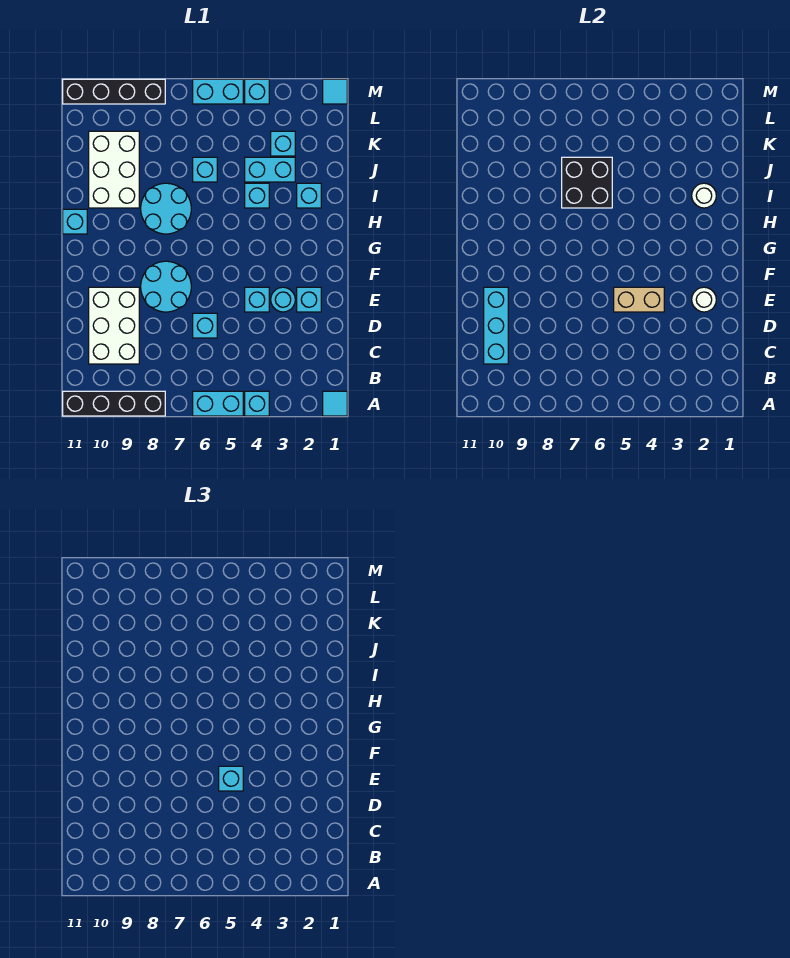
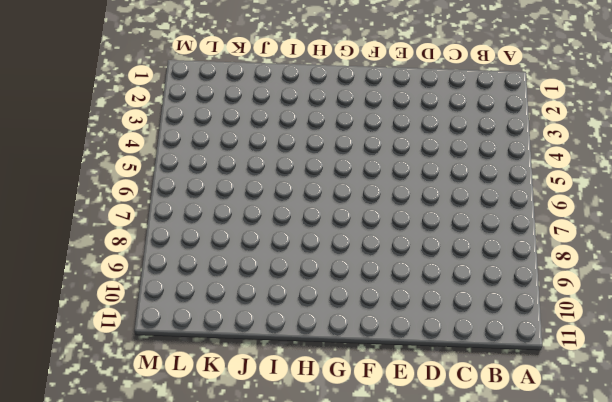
none -> cyan tile A1 level 1
none -> cyan brick A4 level 1
none -> cyan brick A5:A6 level 1

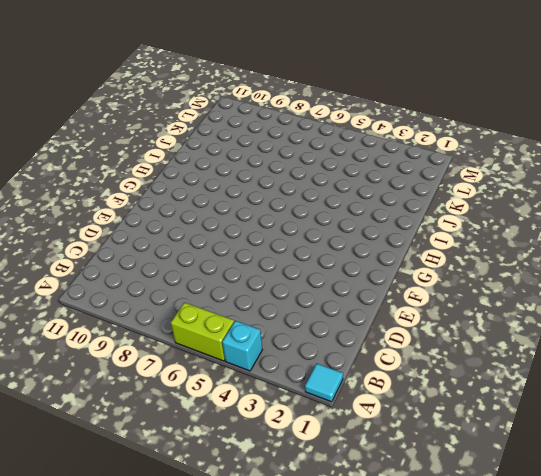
lime brick A5:A6 level 1 -> cyan brick A5:A6 level 1
none -> black brick A8:A11 level 1
none -> white brick C9:E10 level 1
none -> cyan brick D6 level 1

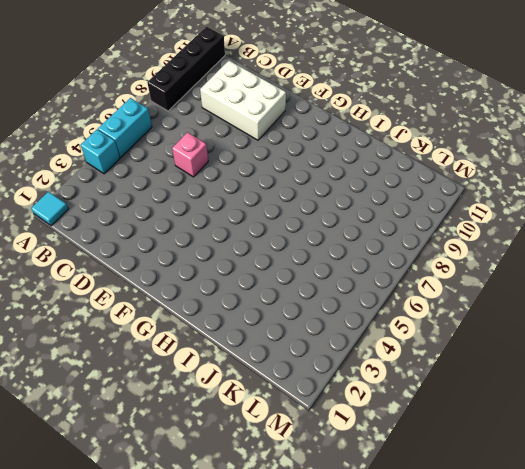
pink brick D6 level 1 -> cyan brick D6 level 1
none -> cyan brick E2 level 1
none -> cyan round brick E3 level 1
none -> cyan brick E4 level 1

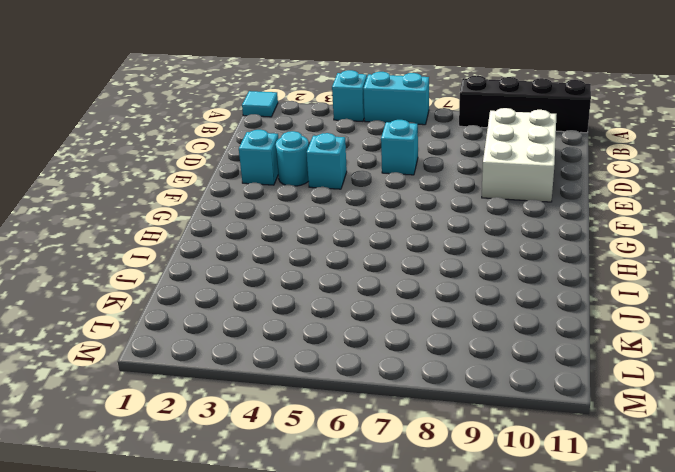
none -> cyan round brick E7:F8 level 1
none -> cyan round brick H7:I8 level 1
none -> cyan brick H11 level 1

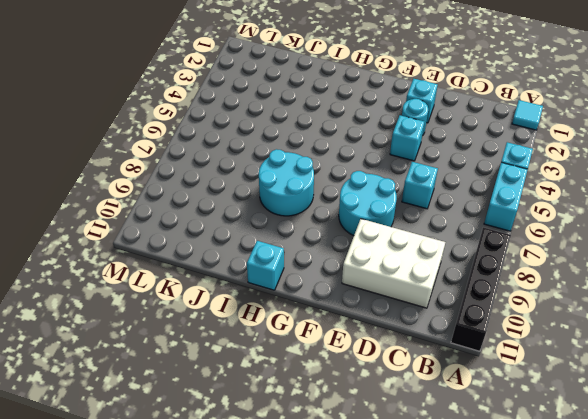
none -> cyan brick I2 level 1
none -> cyan brick I4 level 1
none -> white brick I9:K10 level 1

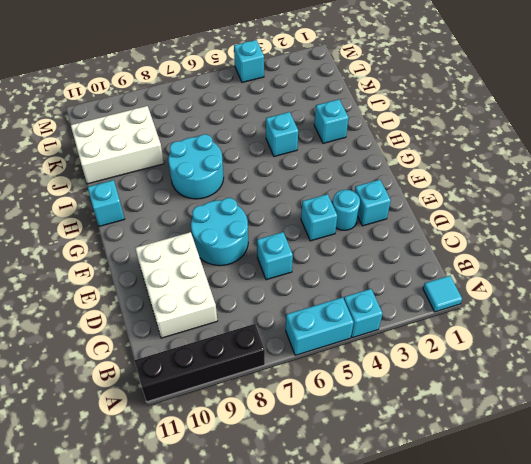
white brick J9:K11 level 1 -> white brick I9:K10 level 1
none -> cyan brick J3:J4 level 1
none -> cyan brick J6 level 1
none -> cyan brick K3 level 1

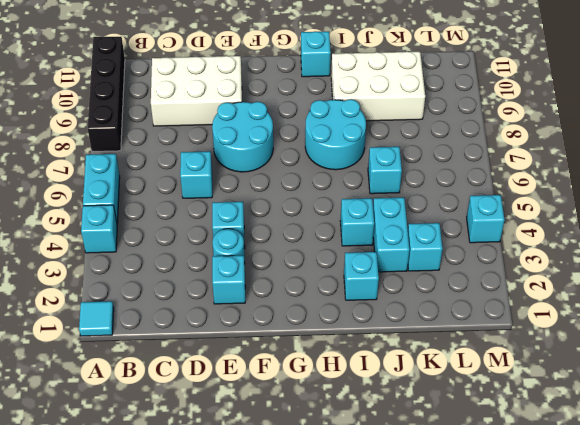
none -> cyan tile M1 level 1
none -> cyan brick M5:M6 level 1
none -> black brick M8:M11 level 1

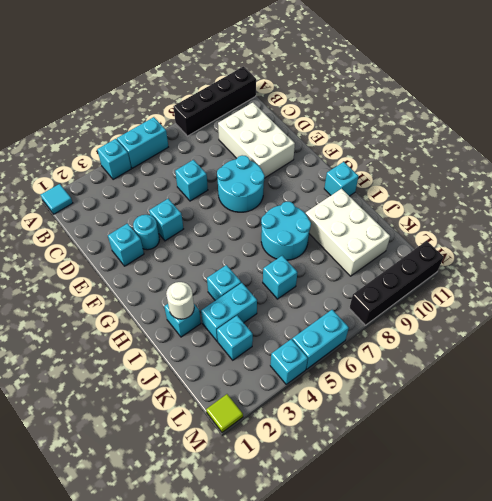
lime tile M1 level 1 -> cyan tile M1 level 1
none -> cyan brick C10:E10 level 2
none -> white round brick E2 level 2
none -> tan brick E4:E5 level 2

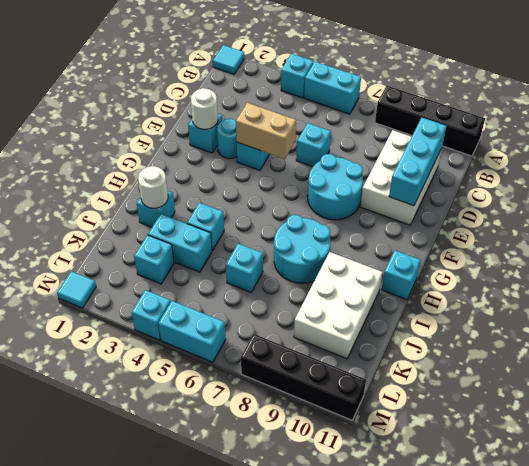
none -> black brick I6:J7 level 2
none -> cyan brick E5 level 3

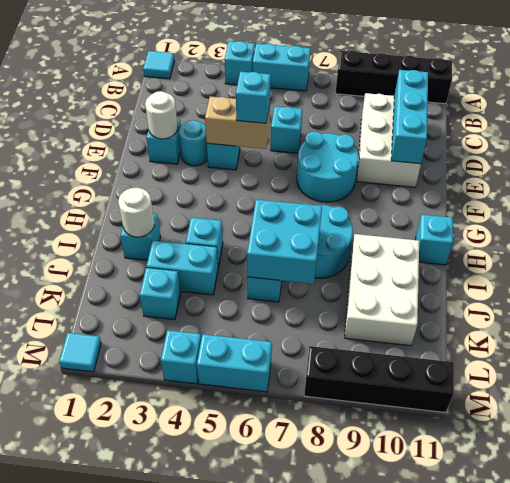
cyan brick I6:J7 level 2 -> black brick I6:J7 level 2

